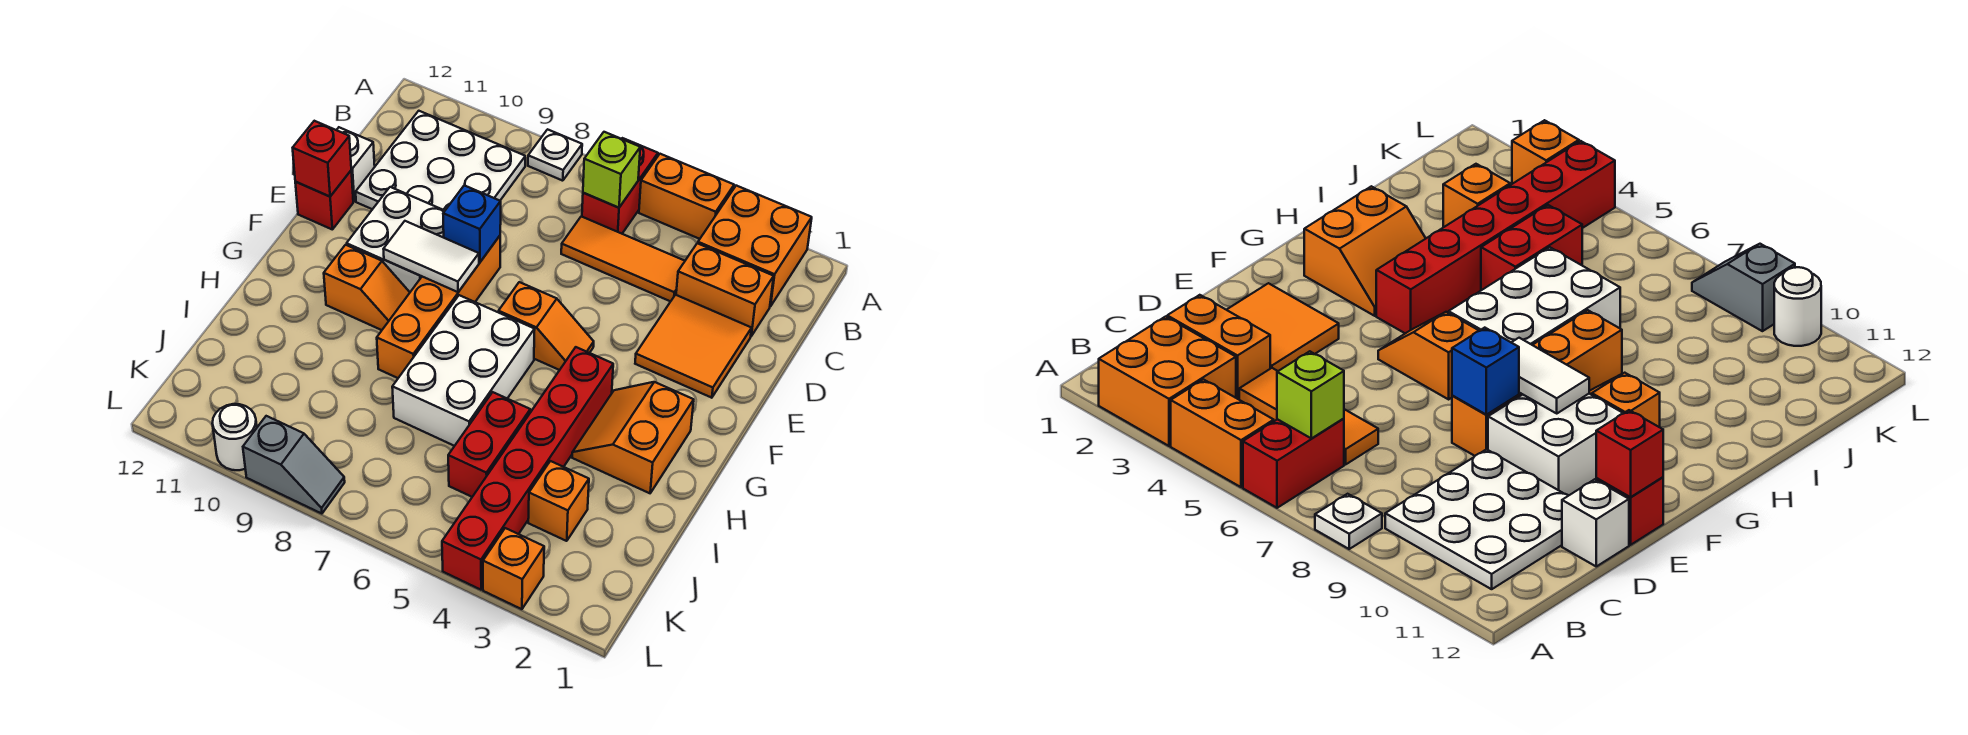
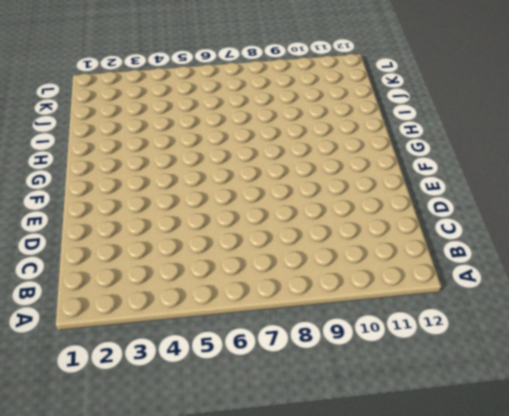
none -> orange brick A2:B3 level 1
none -> orange brick A4:A5 level 1
none -> red brick A6:B6 level 1

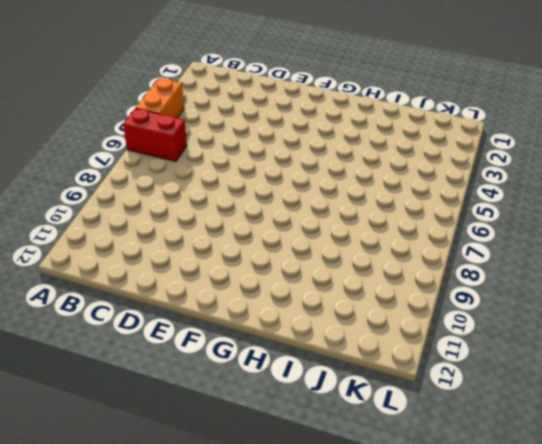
none -> orange brick A2:B3 level 1
none -> white plate A8 level 1
none -> white plate B9:D11 level 1

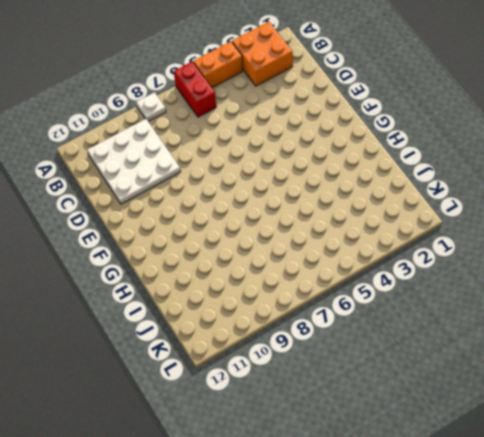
none -> orange brick C2:C3 level 1
none -> orange tile C4:C6 level 1
none -> orange tile D2:E3 level 1

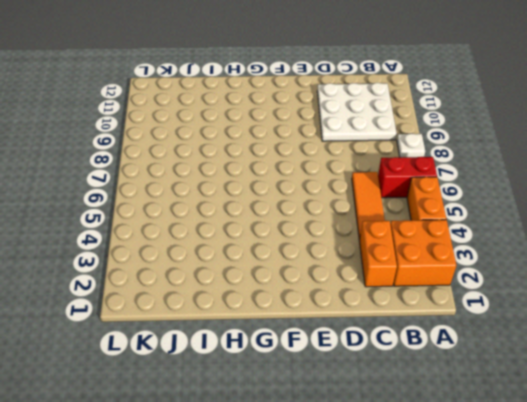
none -> orange tile D2:E3 level 1
none -> white brick D12 level 1
none -> orange brick E8:H8 level 1

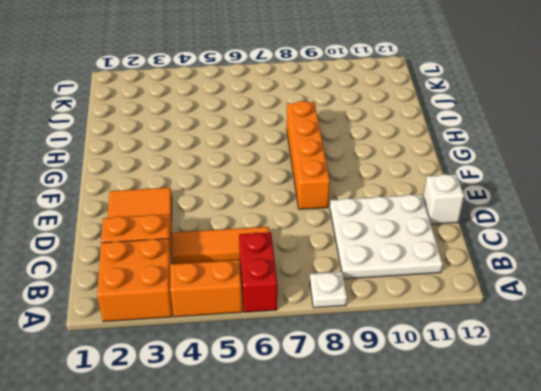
none -> white brick E9:F10 level 1
none -> red brick E12 level 1
none -> orange slope F5:F6 level 1 top 6

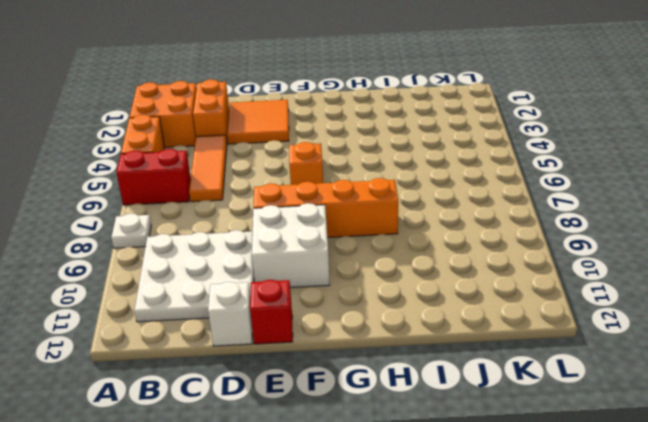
none -> orange slope G2:H3 level 1 top 2
none -> red brick G4:L4 level 1
none -> white brick G6:I7 level 1

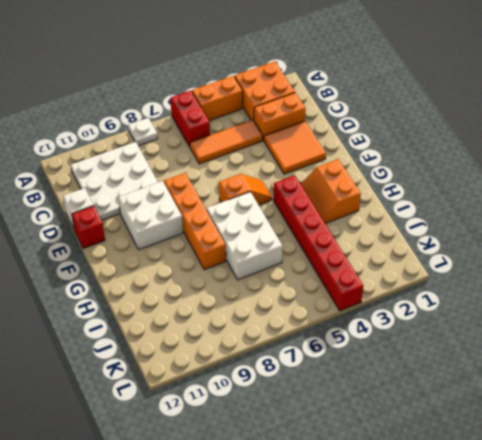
none -> orange slope G9:G10 level 1 top 10
none -> red brick I5:J5 level 1
none -> orange brick J3 level 1

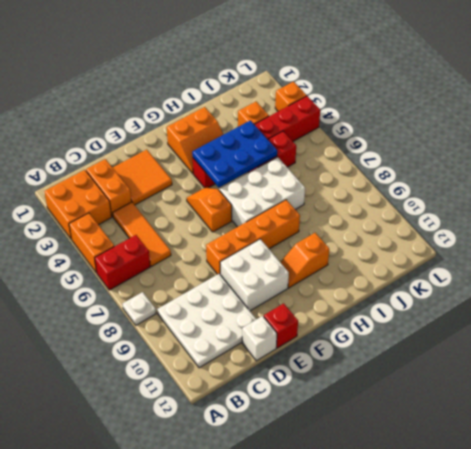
blue plate G4:I5 level 2 -> none
orange slope G10:H10 level 1 top H -> orange slope G9:G10 level 1 top 10
none -> grey slope L8:L9 level 1 top 9
none -> white round brick L10 level 1
none -> lime brick B6 level 2

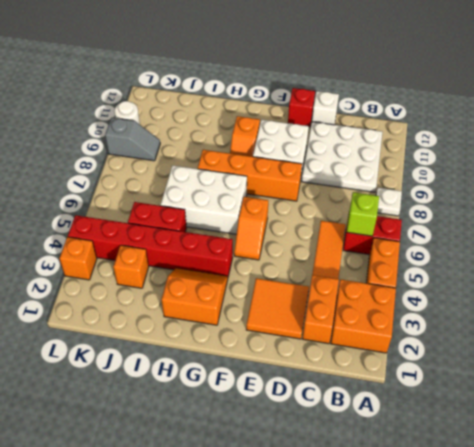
grey slope K9:L9 level 1 top L -> grey slope L8:L9 level 1 top 9
none -> blue brick E8 level 2
none -> red brick E12 level 2
none -> white tile F8:F9 level 2

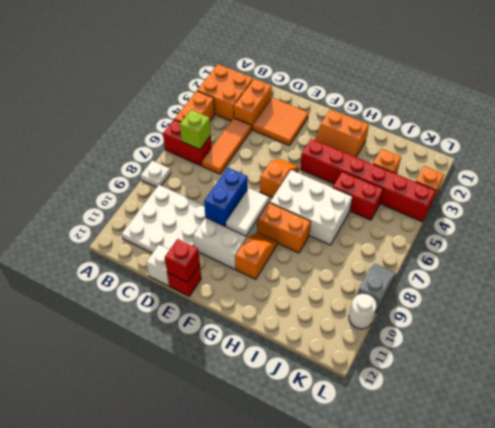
blue brick E8:E9 level 2 -> blue brick E8 level 2

